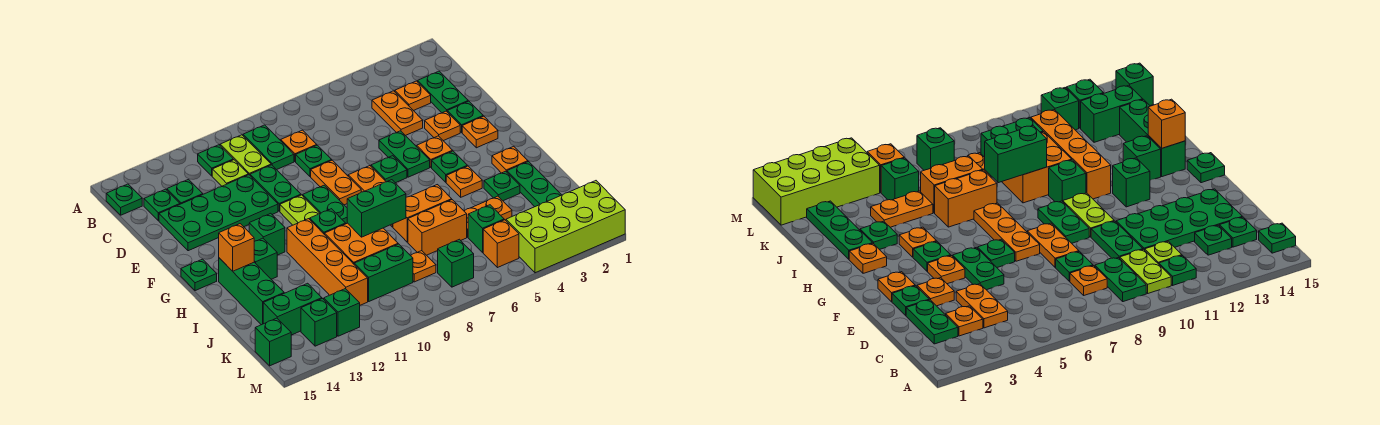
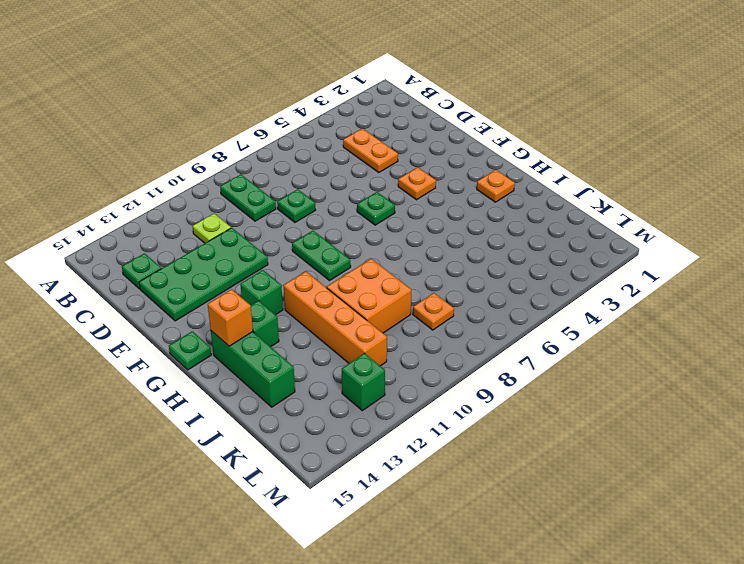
none -> lime plate B10:C10 level 1
none -> green plate B11 level 1
none -> green plate B15 level 1
none -> green plate C2:D2 level 1

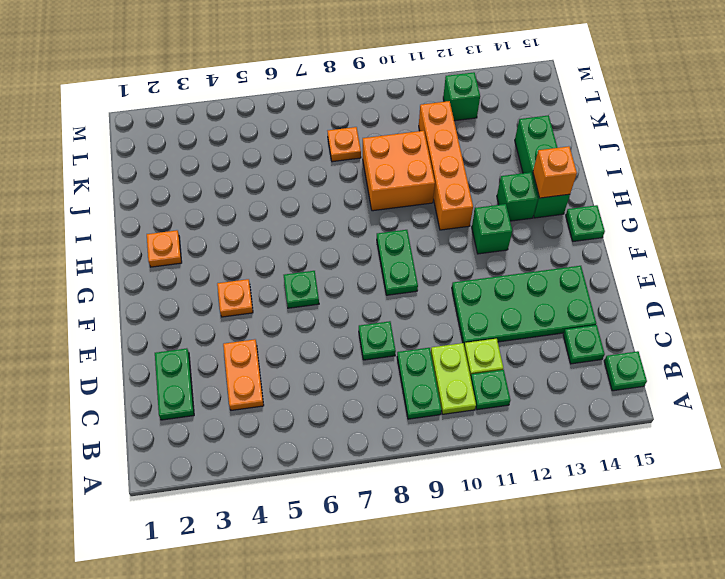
none -> orange plate C3 level 1
none -> orange plate C8 level 1
none -> green plate C13 level 1
none -> green plate D10:E10 level 1

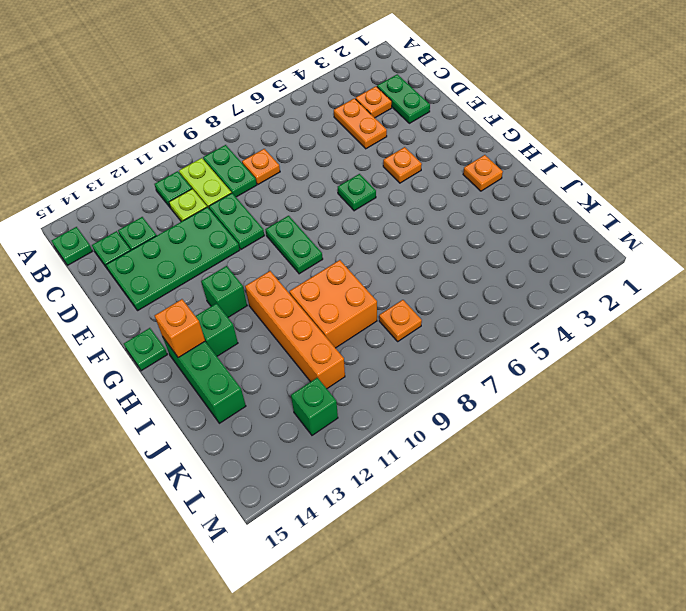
none -> green plate D8 level 1
none -> green plate E2 level 1
none -> orange plate E3 level 1
none -> green plate E5:F5 level 1

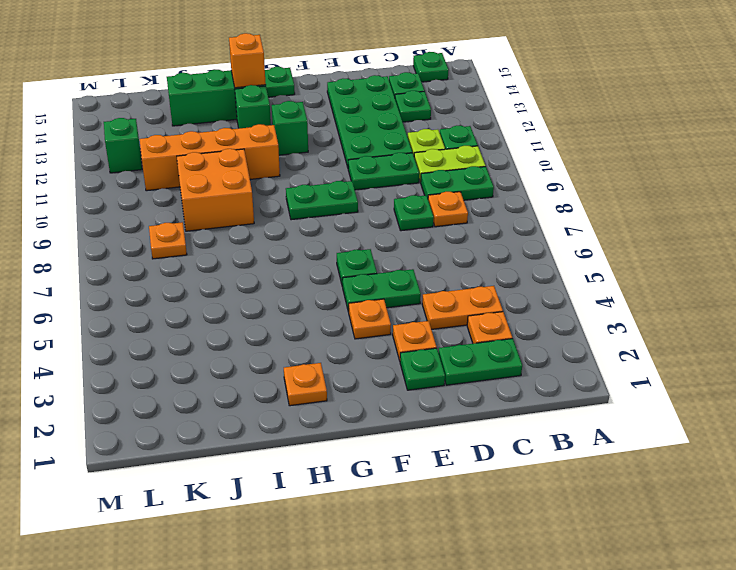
none -> orange plate E8:F8 level 1
none -> orange plate F2 level 1
none -> orange plate F7:H7 level 1
none -> lime plate F10:G10 level 1

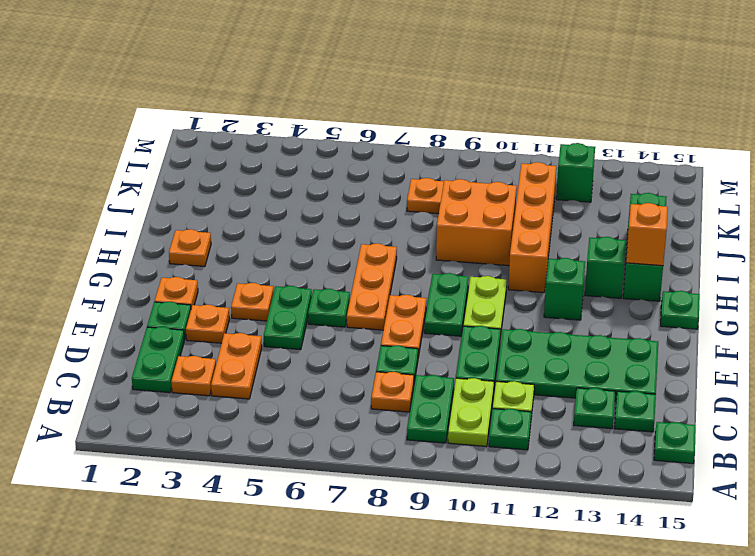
none -> green plate G4 level 1
none -> orange plate H4 level 1
none -> green brick H10 level 1
none -> green plate I2:K2 level 1

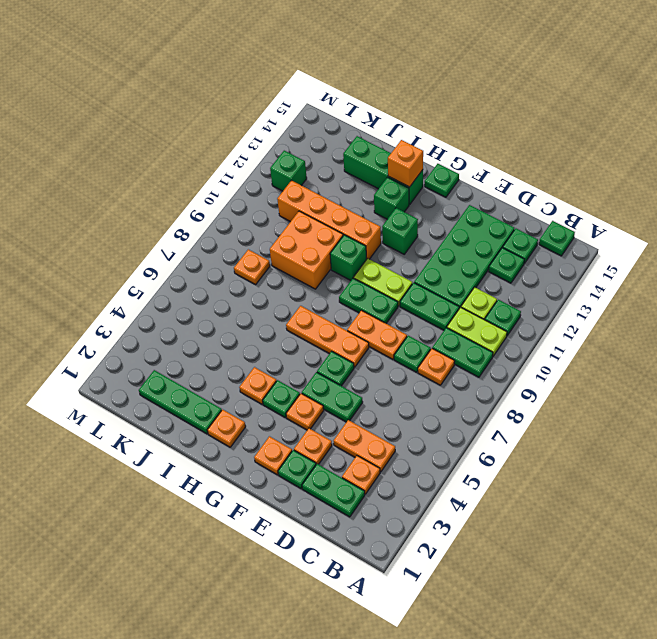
none -> green plate I3 level 1
none -> orange brick I6:I7 level 1
none -> orange plate J4:J5 level 1
none -> orange brick J6:J7 level 1

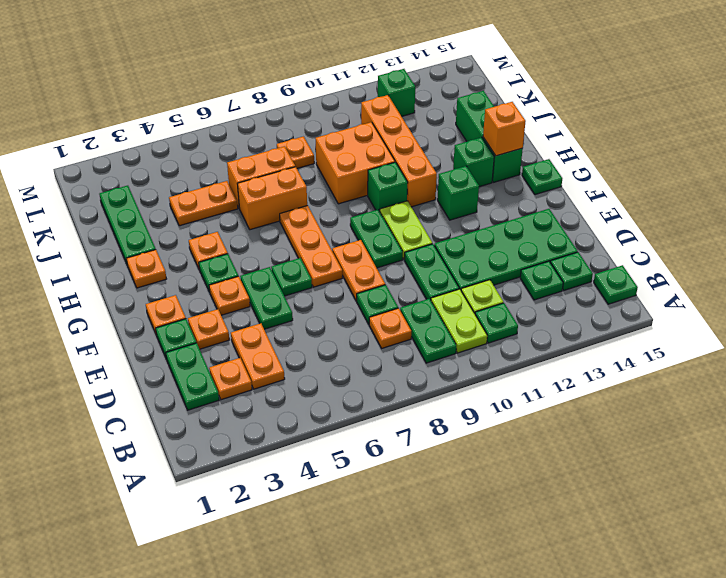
none -> green plate I3 level 1
none -> green brick K5 level 1
none -> green brick K9:K10 level 1
none -> green brick K13:K14 level 1

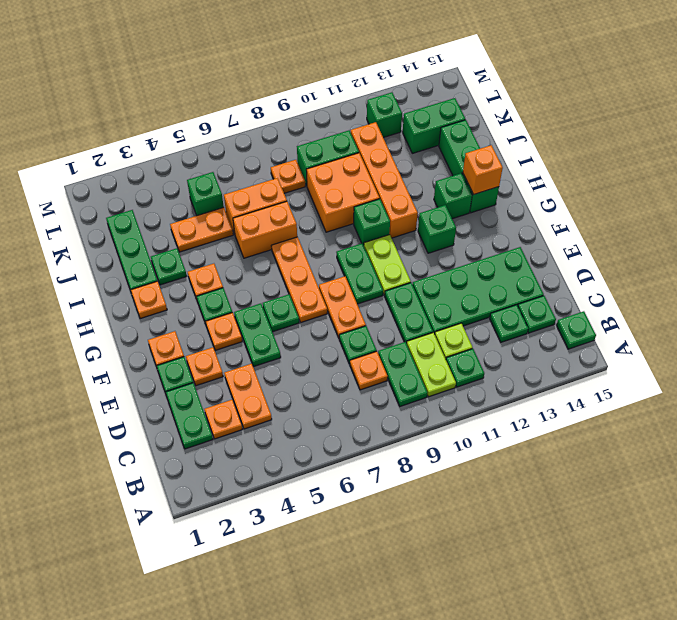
none -> green plate G15 level 1
none -> lime brick L1:M4 level 1
none -> orange brick L5 level 1
none -> green brick L7 level 1

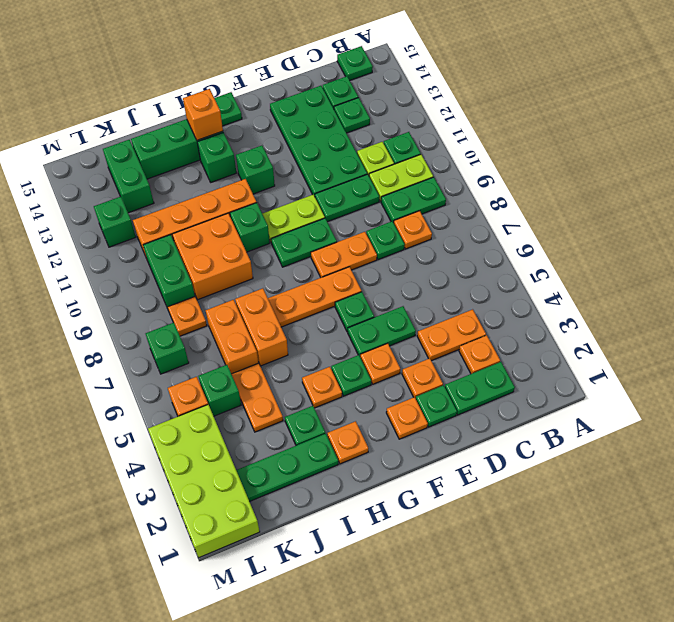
none -> green brick L13 level 1
none -> green brick L15 level 1
none -> green brick I8:I9 level 2

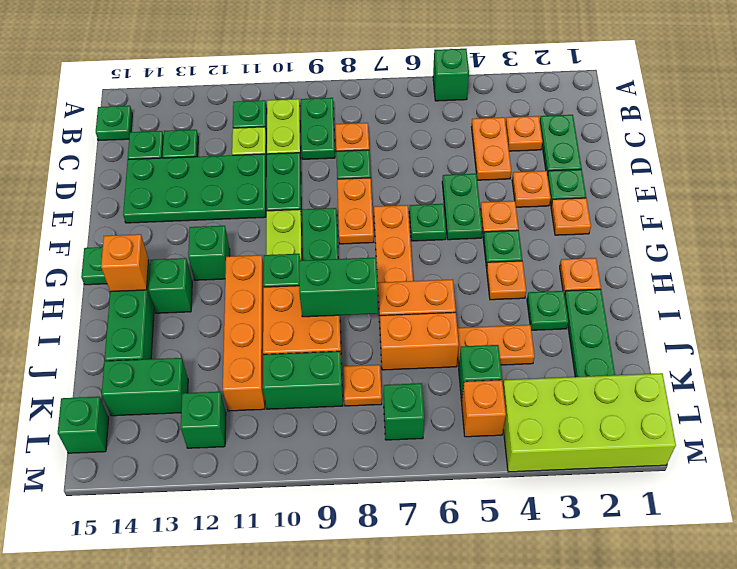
green brick A5 level 1 -> green brick L13 level 1

